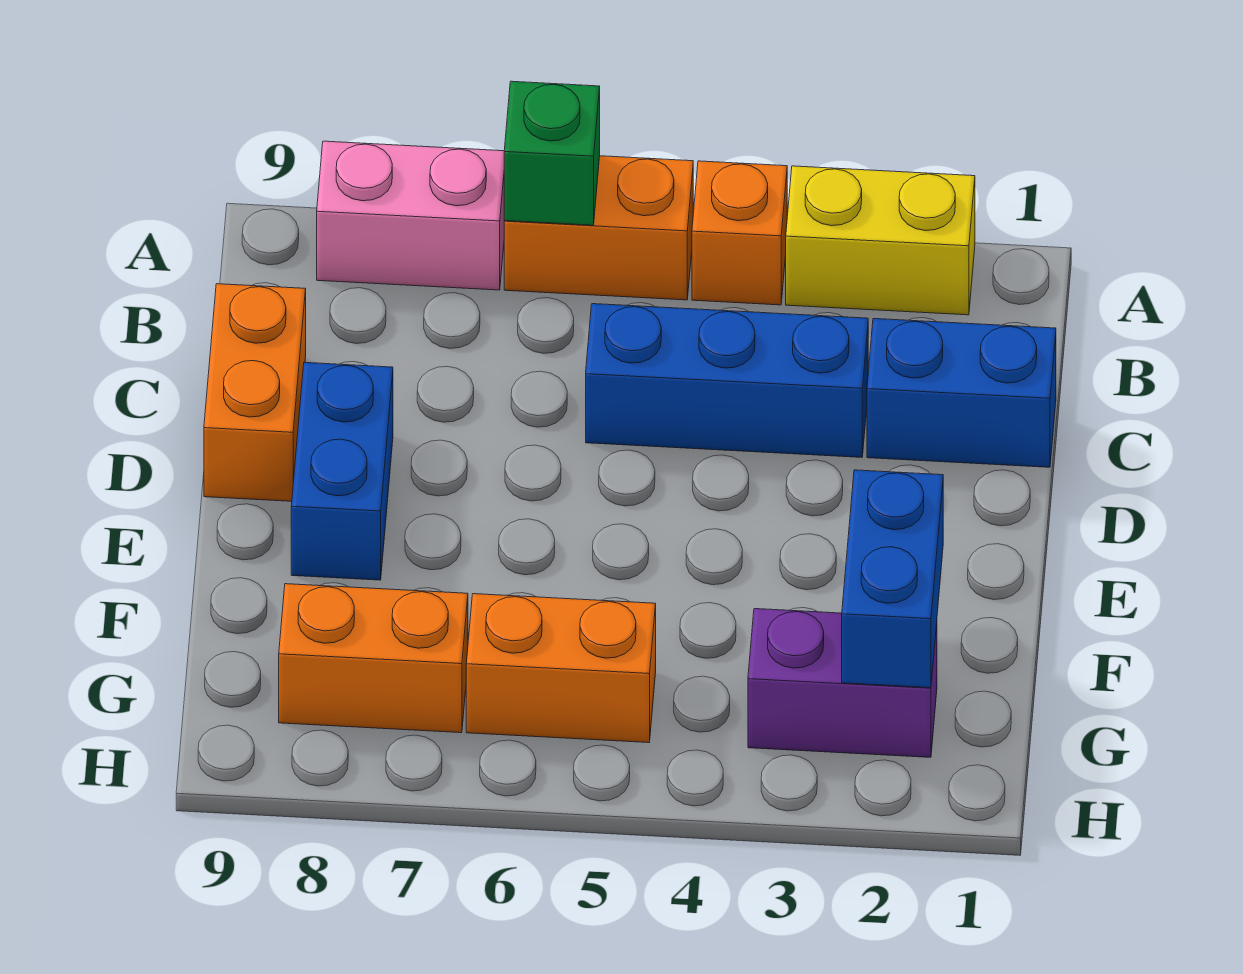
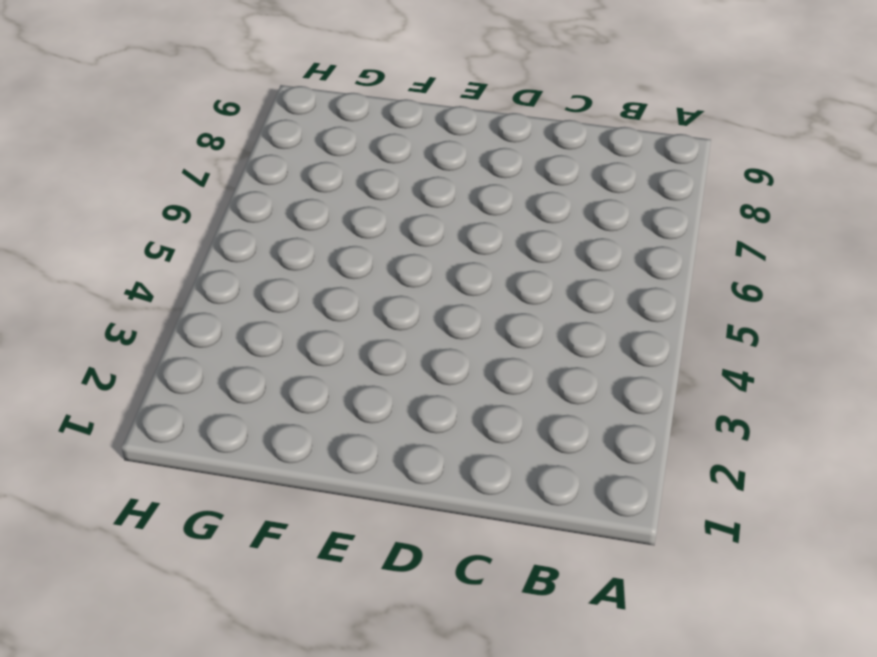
none -> yellow brick A2:A3 level 1
none -> orange brick A4 level 1
none -> orange brick A5:A6 level 1

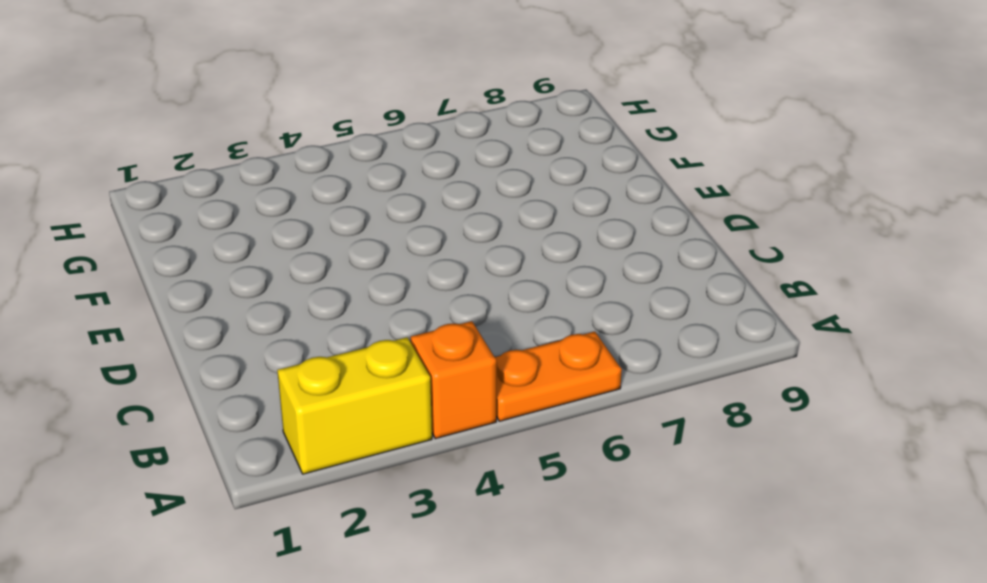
orange plate A5:A6 level 1 -> orange brick A5:A6 level 1
none -> pink brick A7:A8 level 1
none -> blue brick C1:C2 level 1
none -> blue brick C3:C5 level 1

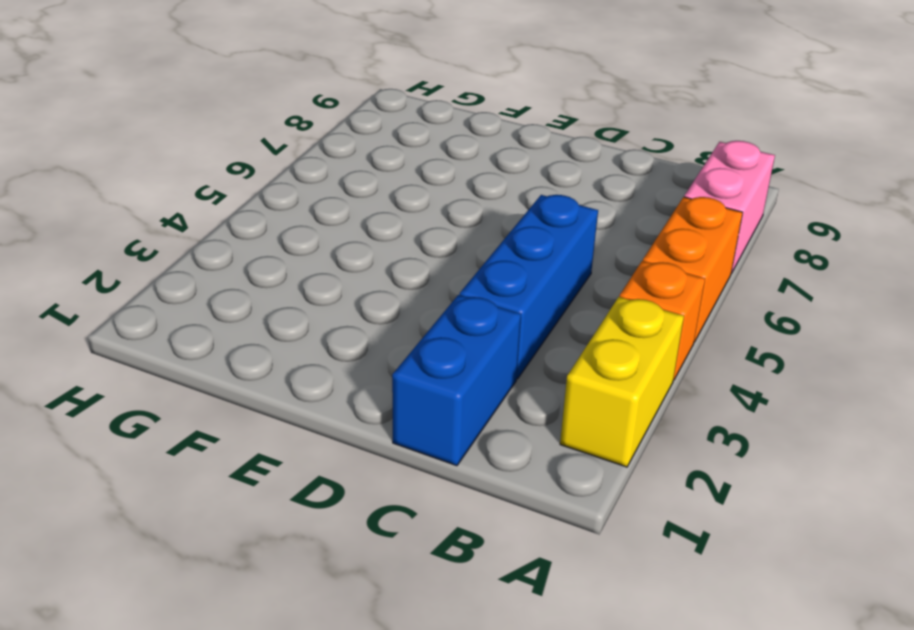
none -> orange brick C9:D9 level 1
none -> blue brick D8:E8 level 1
none -> purple brick G2:G3 level 1

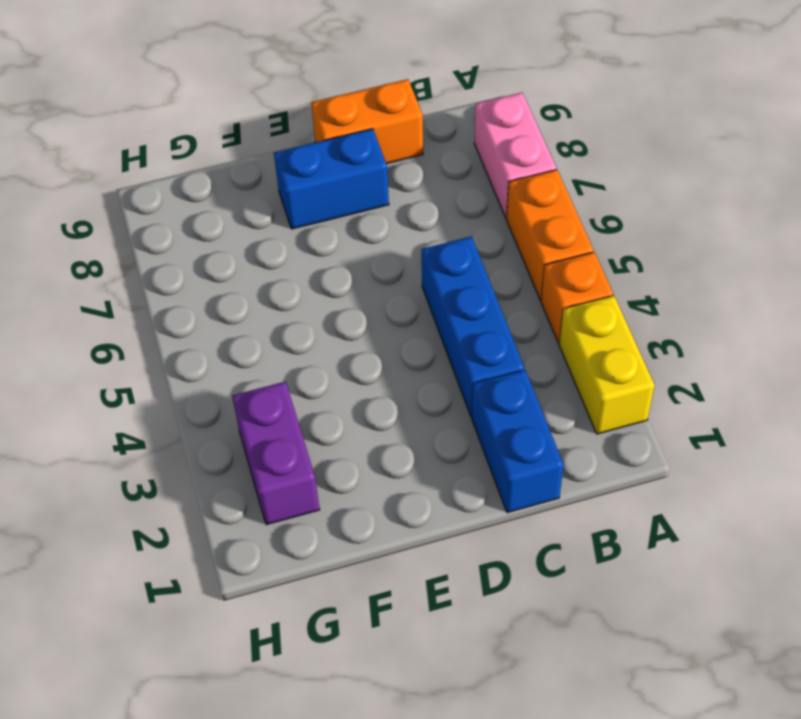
none -> orange brick G5:G6 level 1
none -> orange brick G7:G8 level 1
none -> green brick A6 level 2

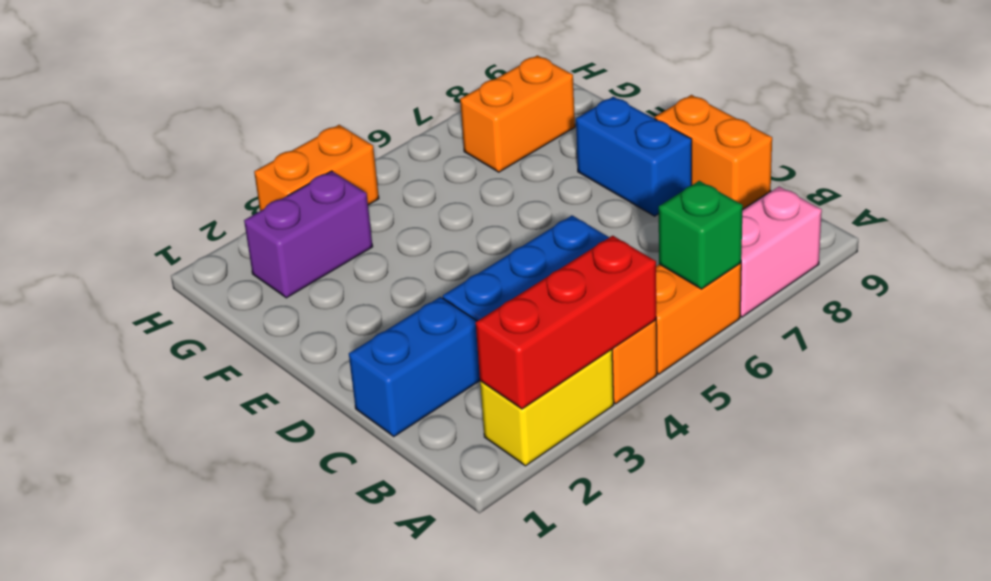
red brick A2:A4 level 2 -> none
orange brick H3:H4 level 1 -> orange brick G5:G6 level 1
none -> blue brick F2:G2 level 2

